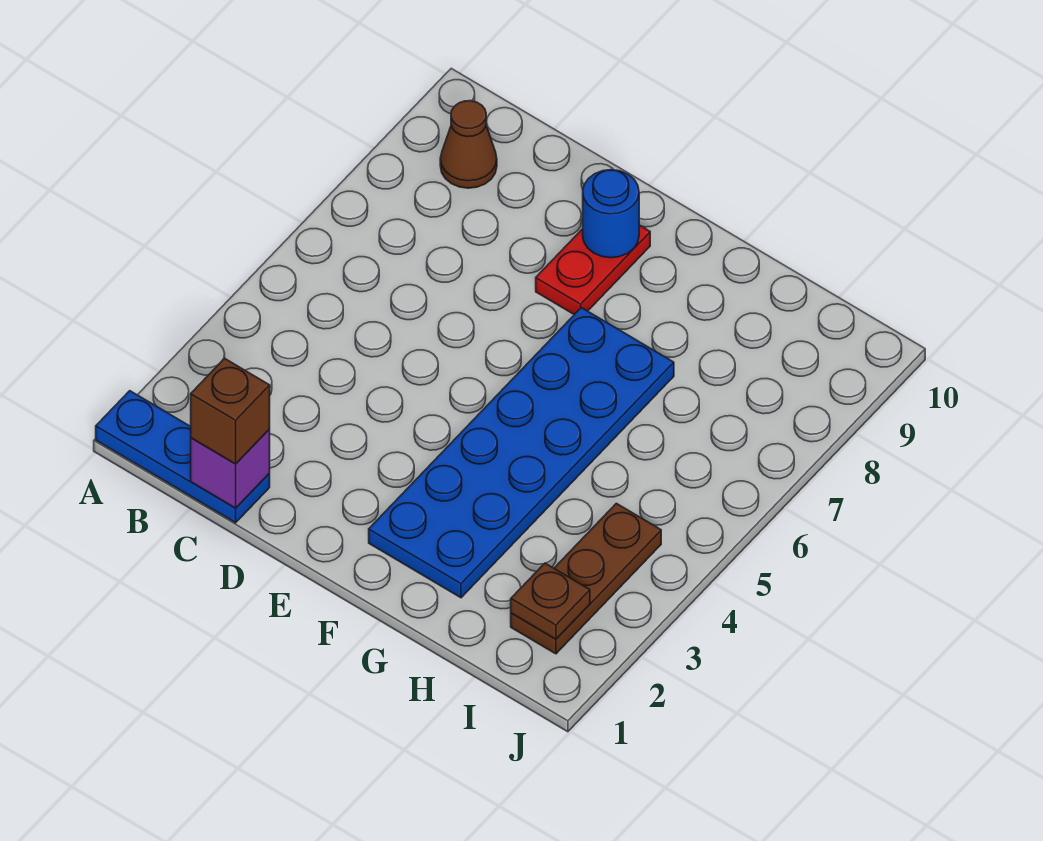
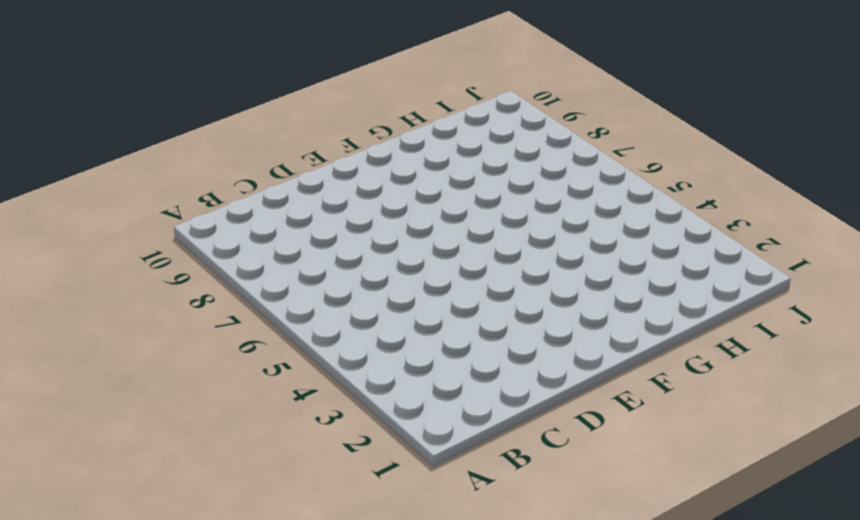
none -> blue plate A1:C1 level 1
none -> brown cone B9 level 1

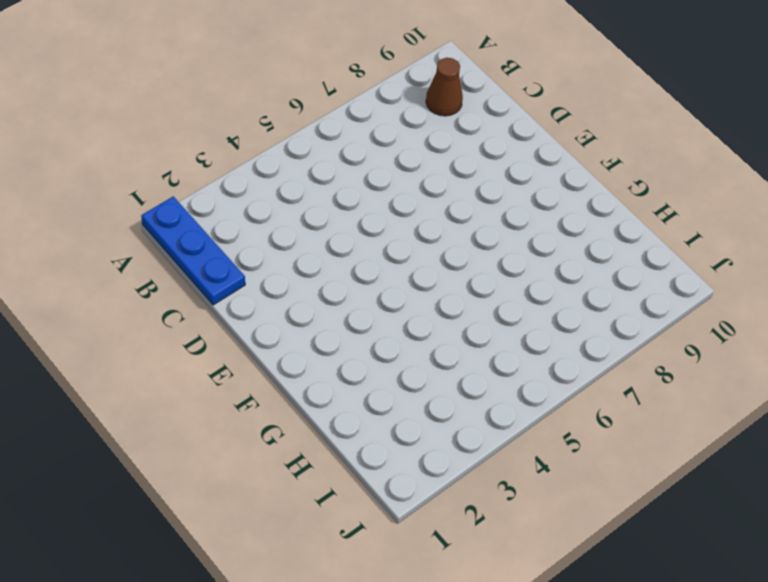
none -> red plate E8:E9 level 1
none -> blue plate F2:G7 level 1

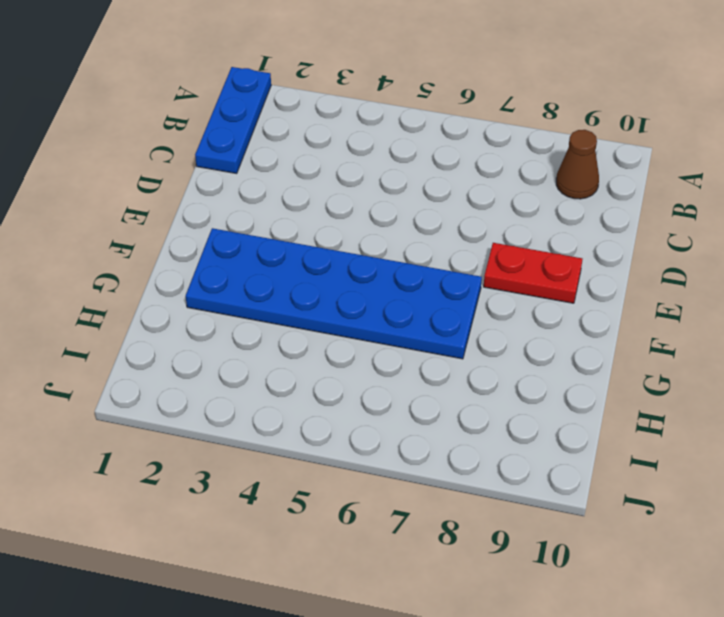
none -> brown plate I2:I4 level 1
none -> purple brick C1 level 2

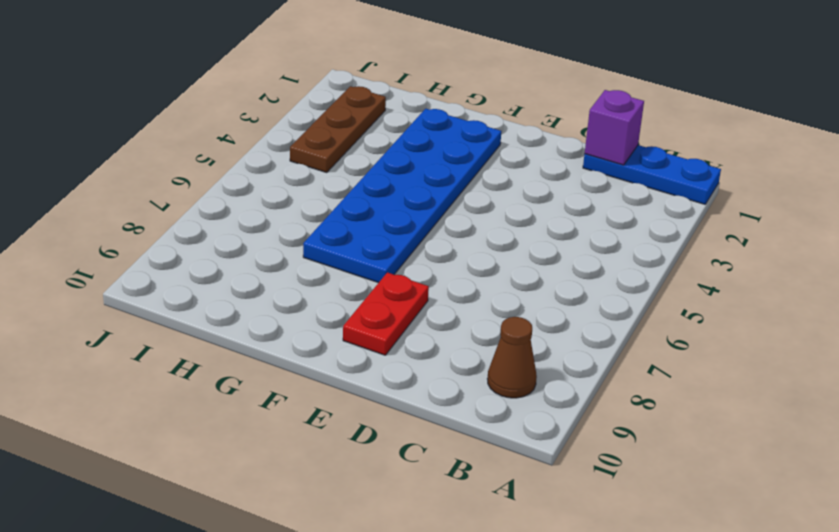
none -> blue round brick E9 level 2
none -> brown plate I2 level 2

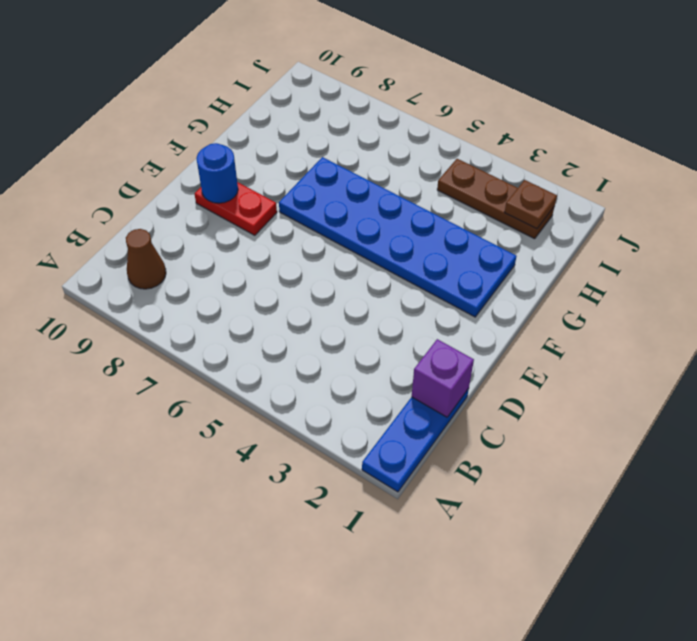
none -> brown brick C1 level 3

